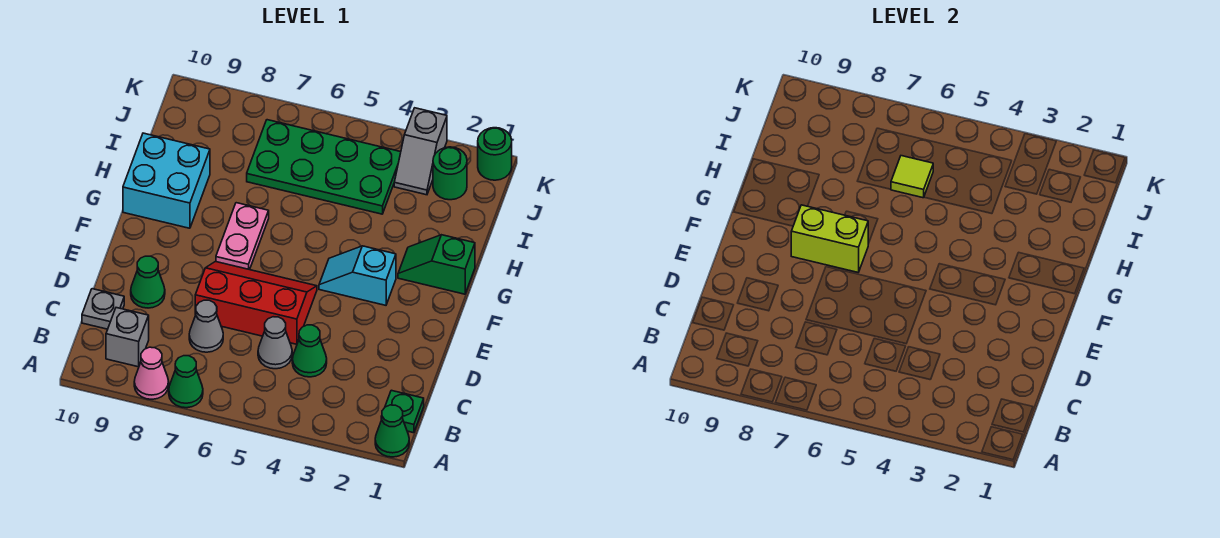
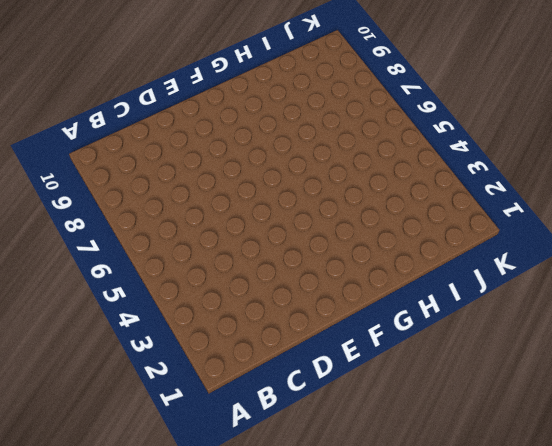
none -> green cone A1 level 1
none -> green cone A7 level 1
none -> pink cone A8 level 1

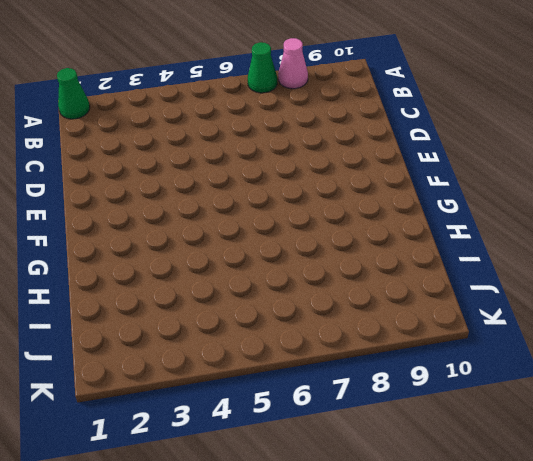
none -> green plate B1 level 1
none -> grey brick B9 level 1
none -> green cone C4 level 1

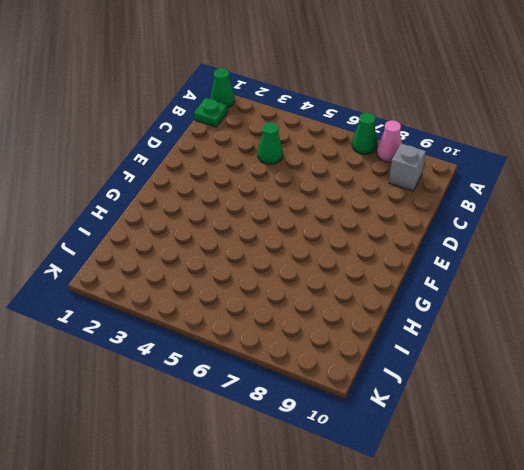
none -> grey cone C5 level 1
none -> grey cone C7 level 1
none -> grey plate C10 level 1

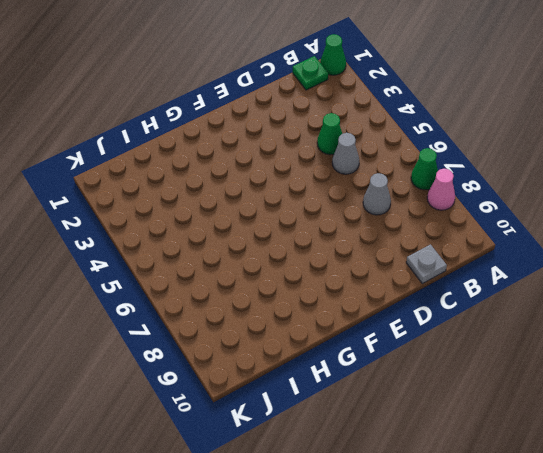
none -> grey brick B9 level 1
none -> red slope D5:E7 level 1 top D
none -> green cone D9 level 1

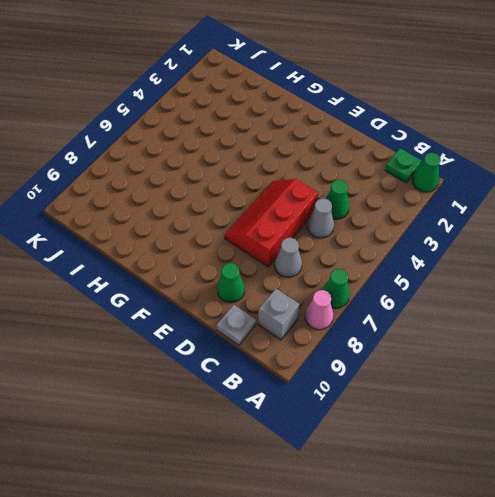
none -> cyan slope F3:F4 level 1 top 3
none -> pink plate F7:G7 level 1
none -> green slope G1:G2 level 1 top 1

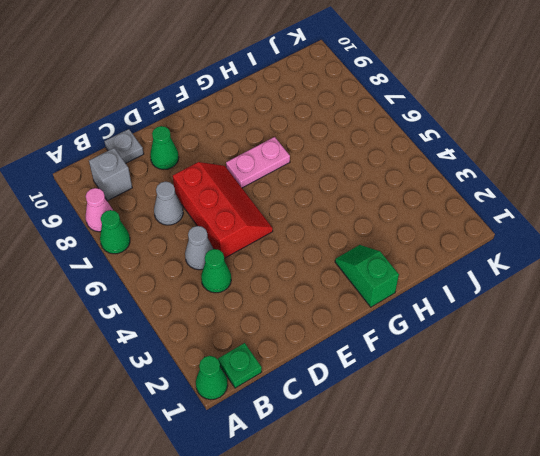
none -> cyan slope F3:F4 level 1 top 3
none -> cyan brick G9:H10 level 1
none -> green plate I4:J7 level 1

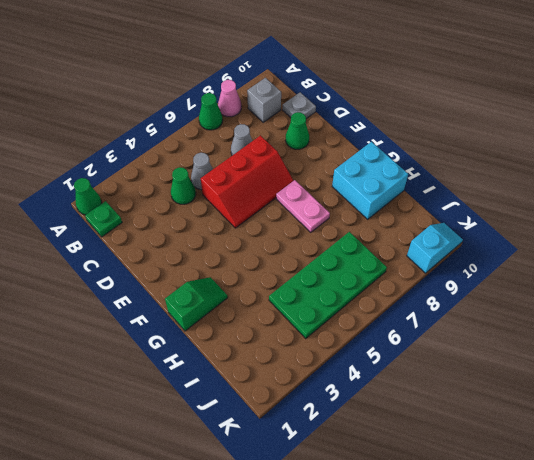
cyan slope K9:K10 level 1 top 9 -> cyan slope F3:F4 level 1 top 3
none -> green round brick J2 level 1
none -> grey slope J3:K3 level 1 top K
none -> green round brick K1 level 1

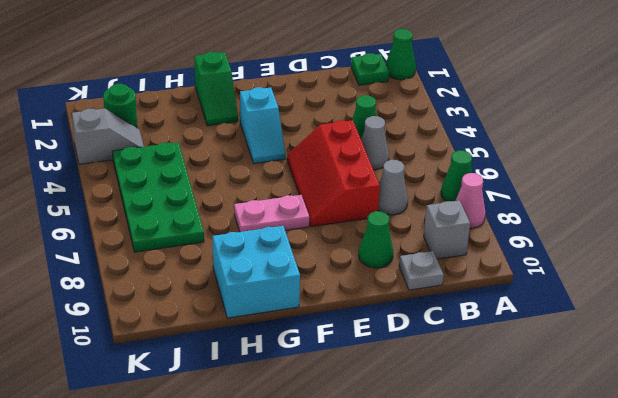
none -> green round brick K1 level 1
none -> lime brick F7:F8 level 2
none -> lime tile I6 level 2

